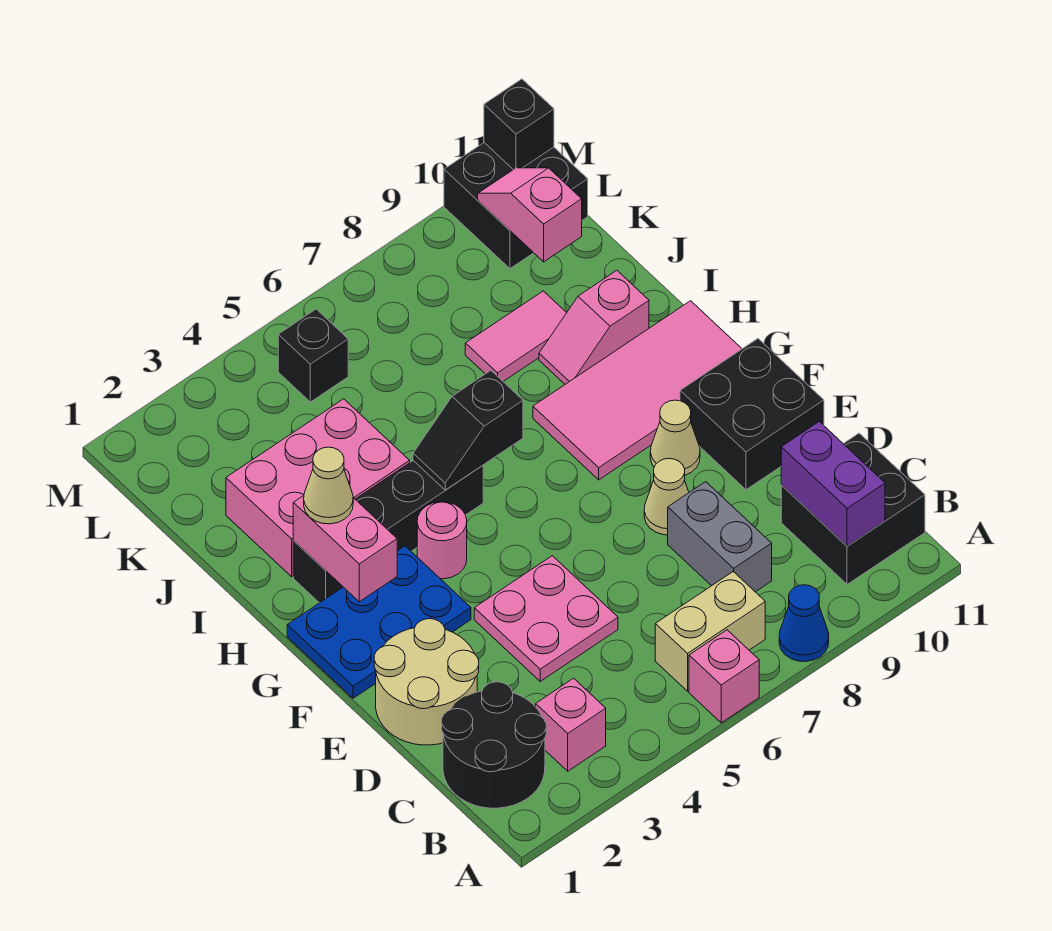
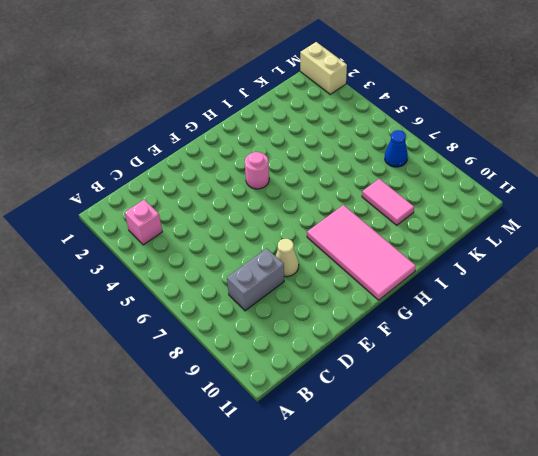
blue cone L7 level 1 -> blue cone A8 level 1
tan brick M1:M2 level 1 -> tan brick B6:B7 level 1
none -> pink brick A6 level 1
none -> black round brick B1:C2 level 1
none -> black brick B10:C11 level 1

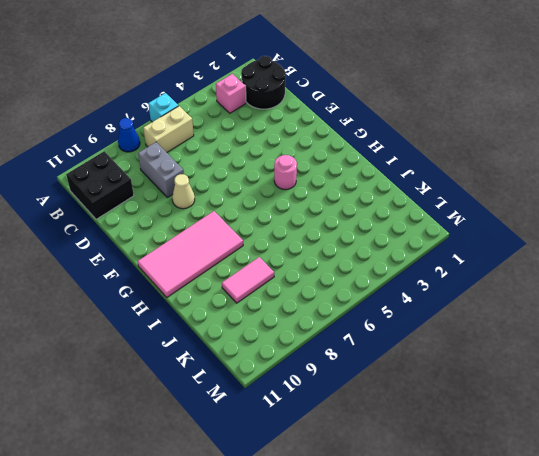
cyan brick A6 level 1 -> pink brick A6 level 1
none -> tan round brick D1:E2 level 1
none -> pink plate D4:E5 level 1
none -> black brick E10:F11 level 1

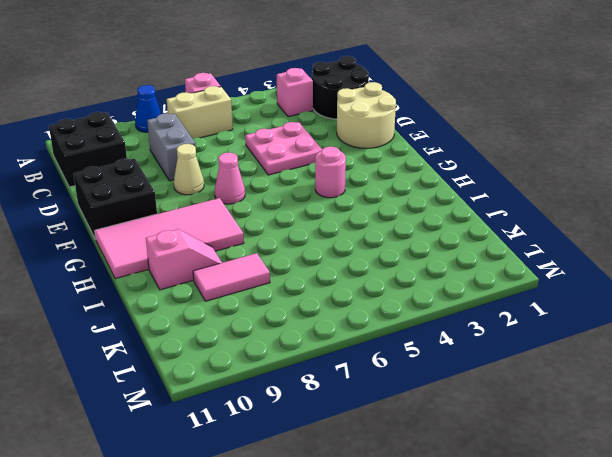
pink cone F7 level 1 -> none
none -> blue plate F1:G3 level 1
none -> tan cone F9 level 1
none -> black brick H2:H5 level 1

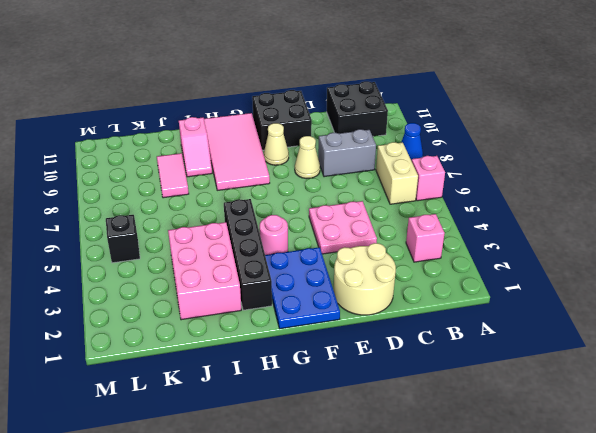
none -> black round brick B1:C2 level 1
none -> black brick L10:M11 level 1
none -> purple brick B10:C10 level 2

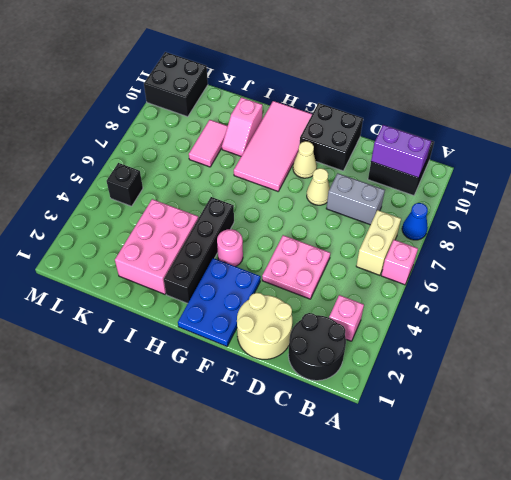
none -> pink brick G2:H2 level 2
none -> black slope H5:H6 level 2 top 6
none -> pink slope K10:L10 level 2 top K

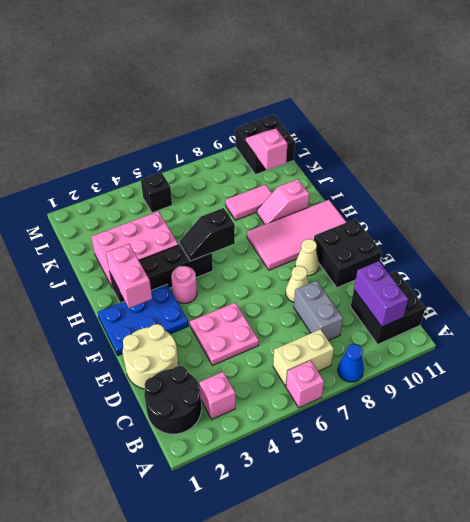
none -> black brick M11 level 2
none -> tan cone H2 level 3

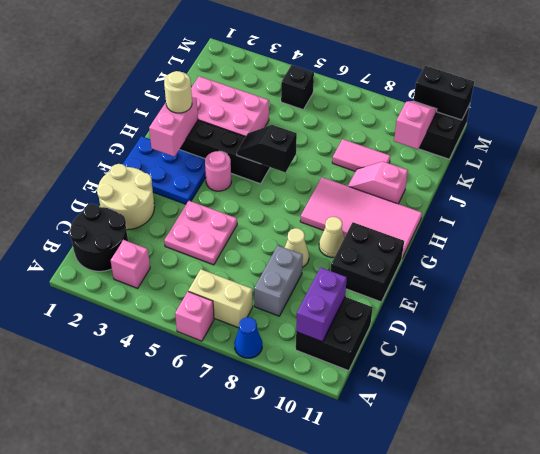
tan round brick H2 level 3 -> tan cone H2 level 3
black brick M10:M11 level 2 -> black brick M11 level 2

